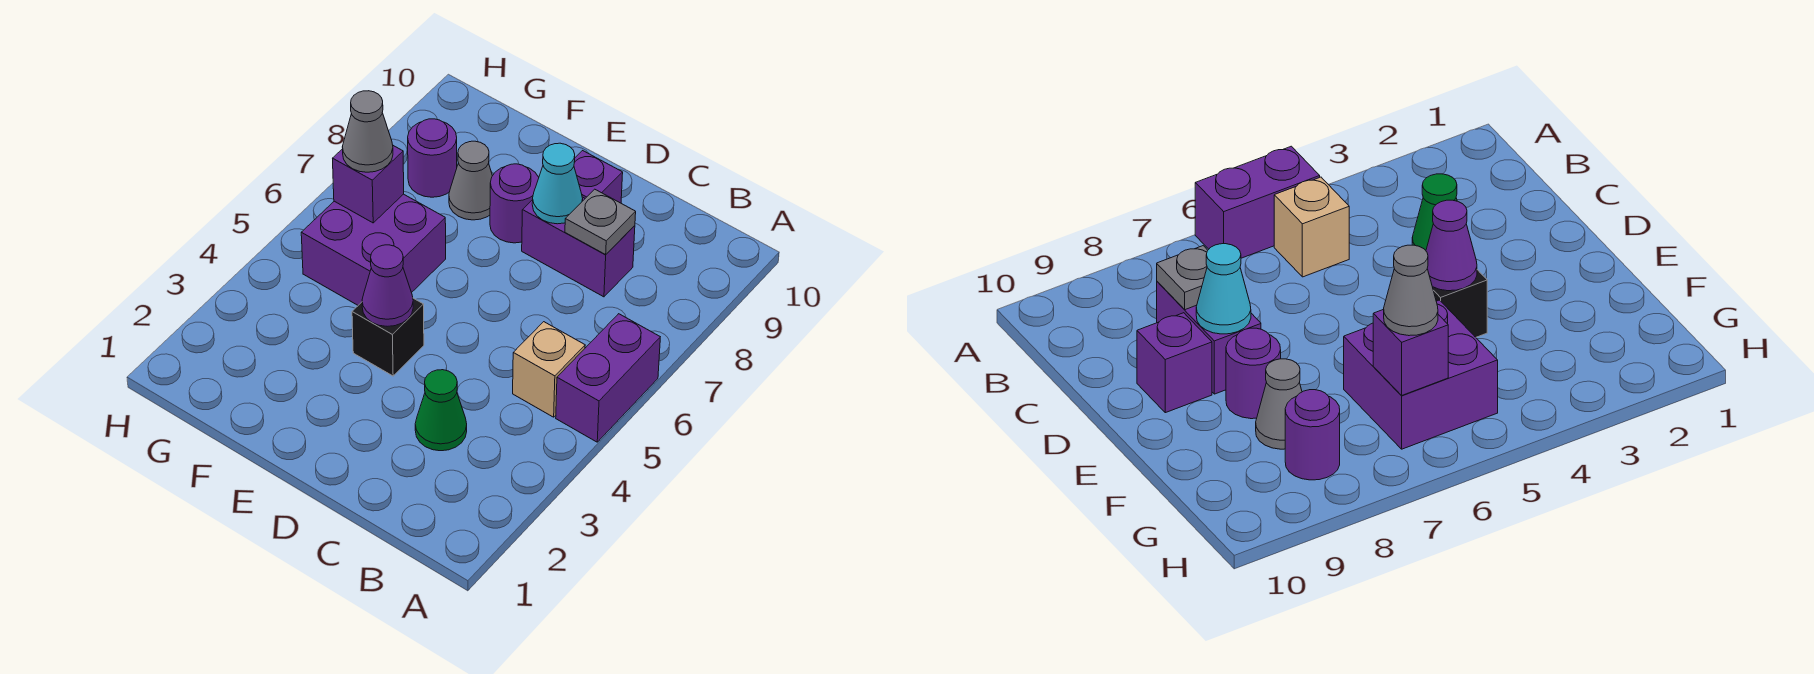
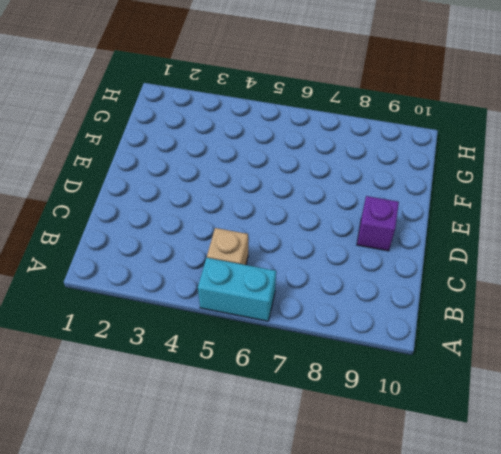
cyan brick A5:A6 level 1 -> purple brick A5:A6 level 1
none -> green cone C3 level 1
none -> purple brick C8:D8 level 1
none -> black brick E4 level 1

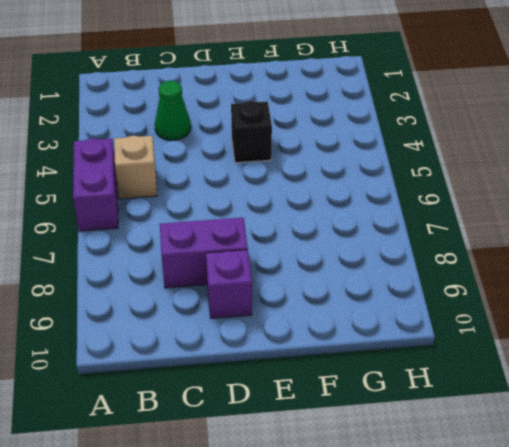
none -> purple round brick E8 level 1
none -> purple brick F5:G6 level 1
none -> grey cone F8 level 1

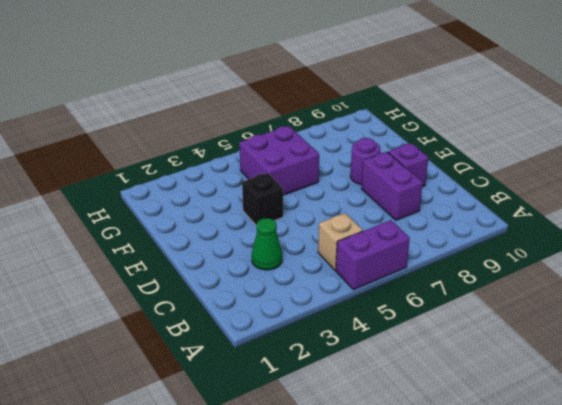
none -> grey cone F8 level 1
none -> purple round brick G8 level 1
none -> grey plate C8 level 2

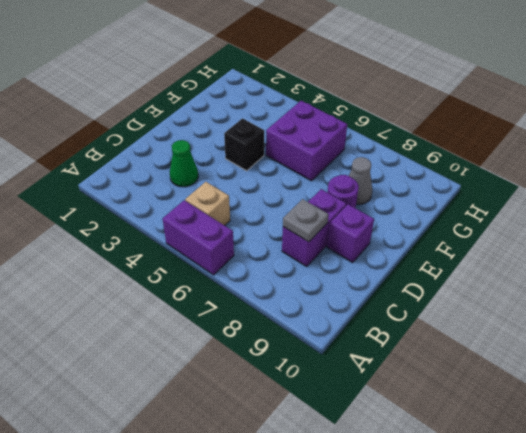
none -> purple round brick G8 level 1
none -> cyan cone D8 level 2
none -> purple cone E4 level 2

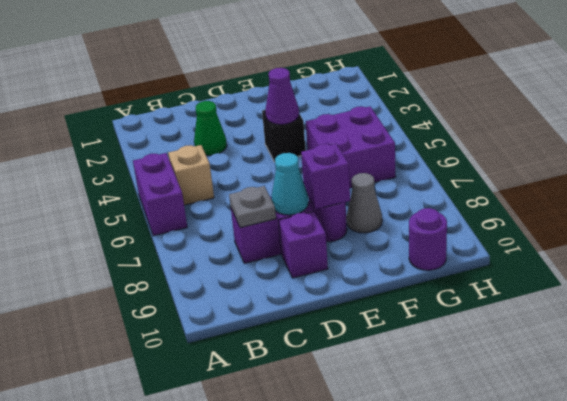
purple brick E8 level 2 -> purple brick G6 level 2
purple round brick G10 level 1 -> purple round brick G8 level 1
none -> grey cone G6 level 3

